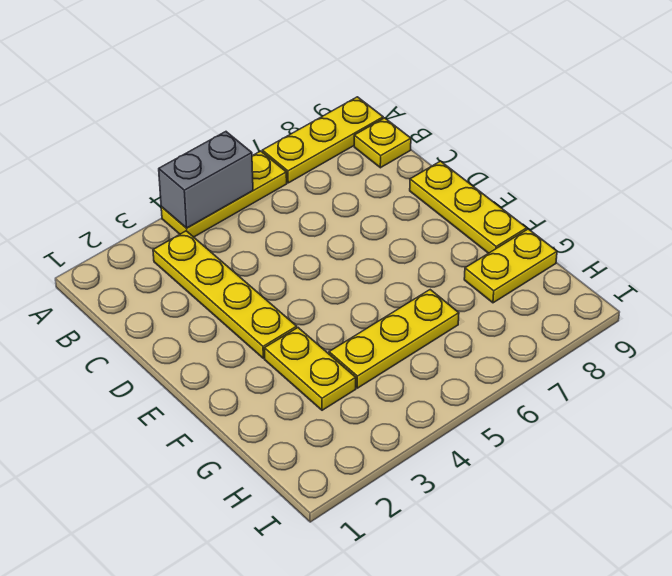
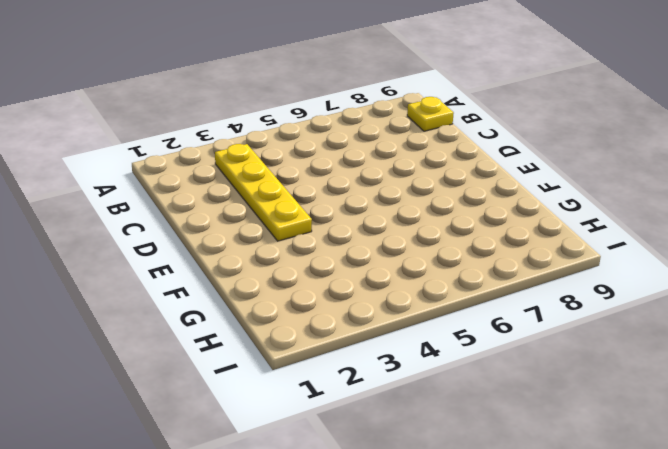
none -> yellow plate A4:A6 level 1
none -> yellow plate A7:A9 level 1

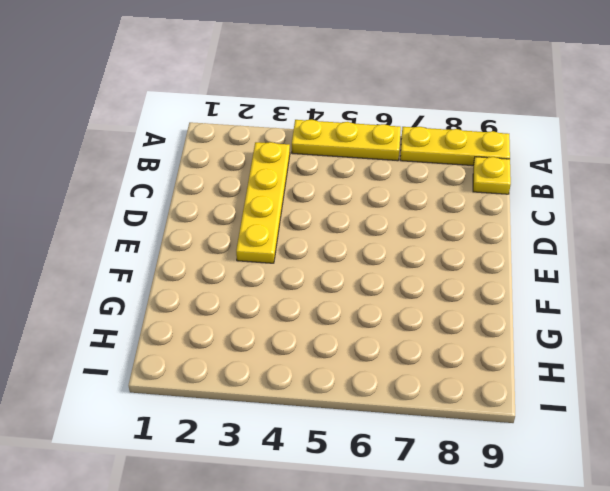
none -> yellow plate D9:F9 level 1
none -> yellow plate F3:G3 level 1

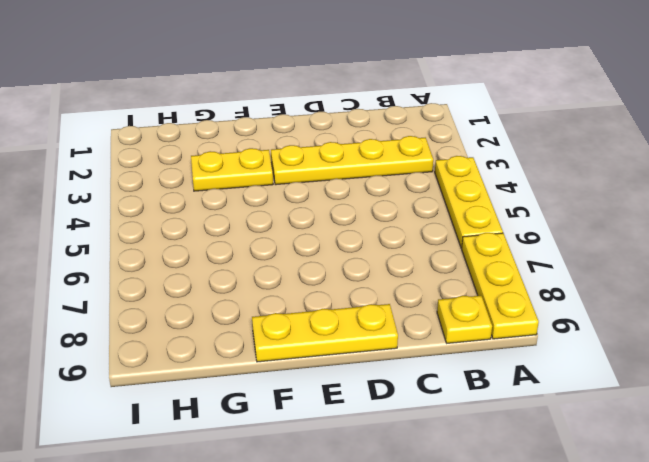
none -> yellow plate G4:G6 level 1
none -> yellow plate G8:G9 level 1

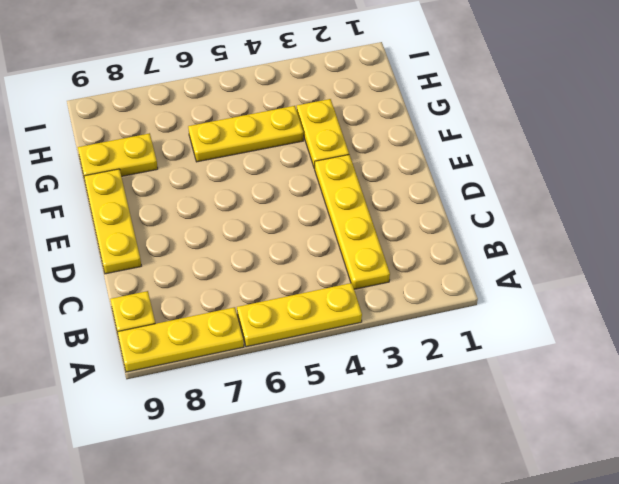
none -> grey brick A4:A5 level 2

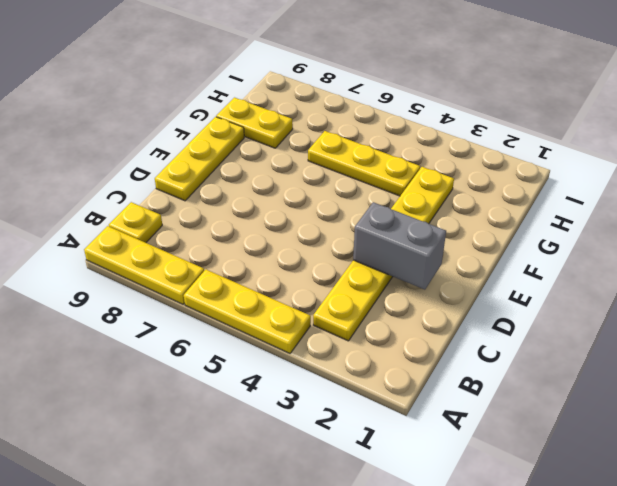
grey brick D2:D3 level 2 -> grey brick A4:A5 level 2

